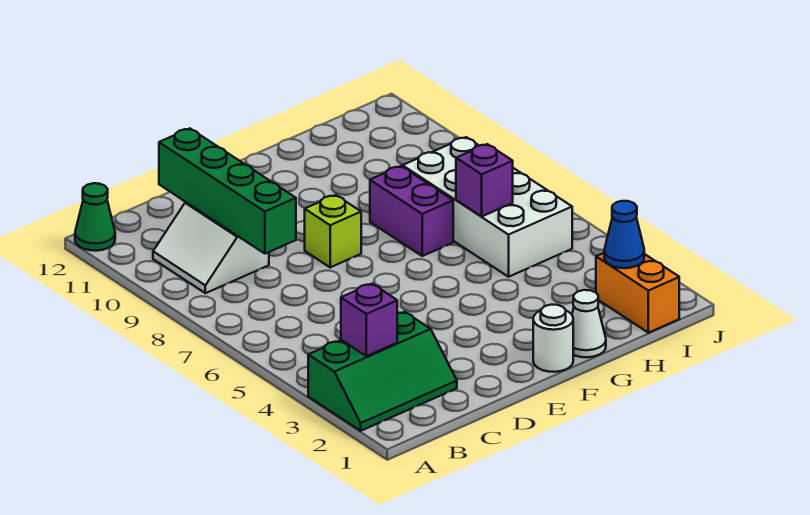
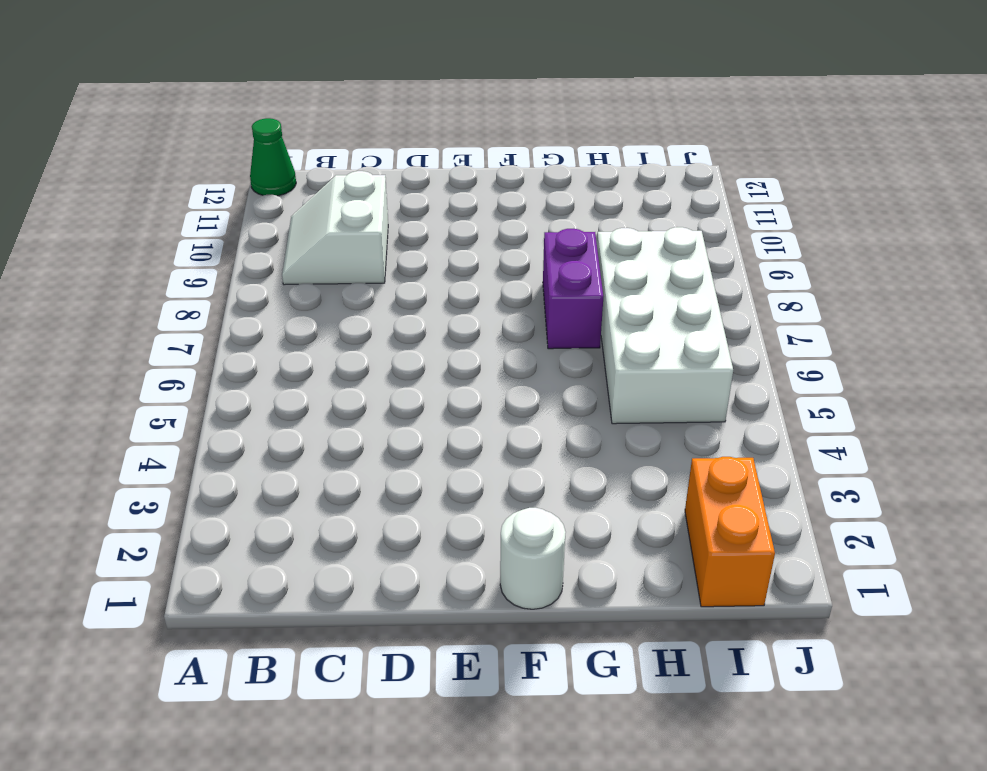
none -> green slope A2:C3 level 1 top 3
none -> lime brick E8 level 1
none -> white cone G1 level 1

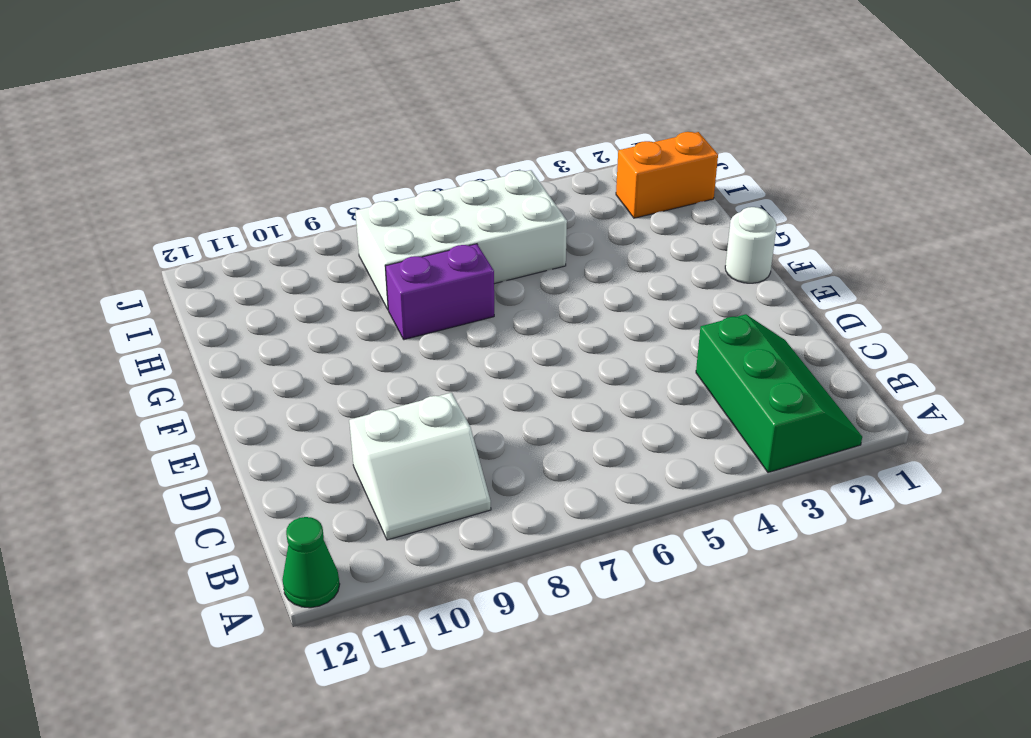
none -> lime brick E8 level 1
none -> white cone G1 level 1
none -> purple brick B3 level 2

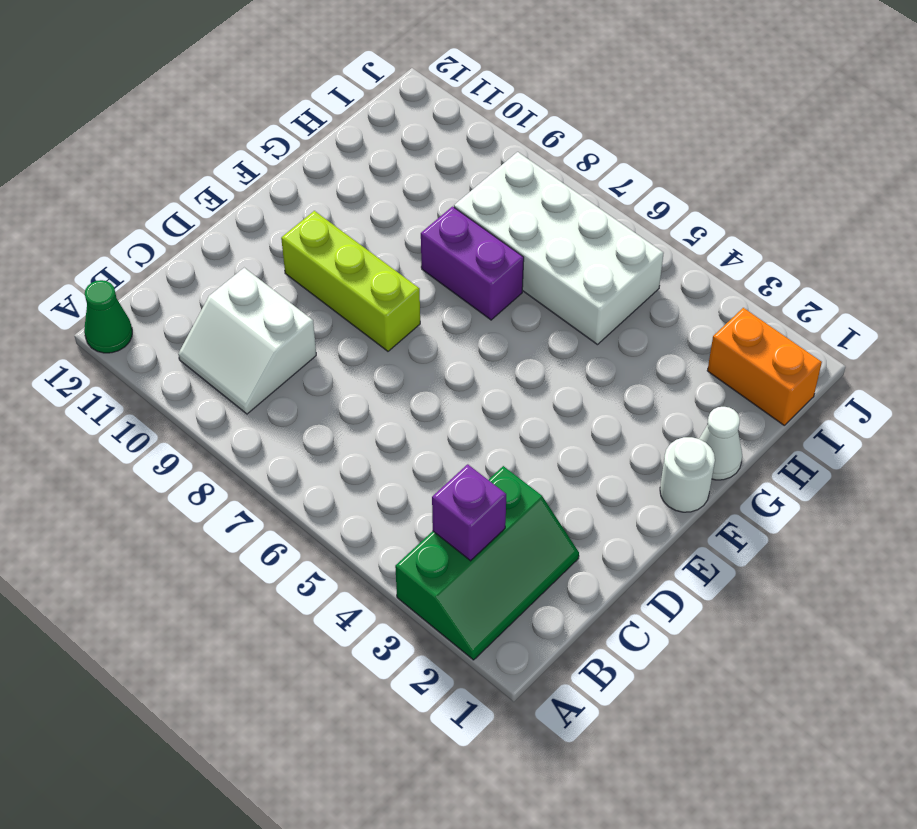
lime brick E8:E10 level 1 -> lime brick E8 level 1
none -> green brick C8:C11 level 2
none -> purple brick H6 level 2
none -> blue cone I2 level 2

